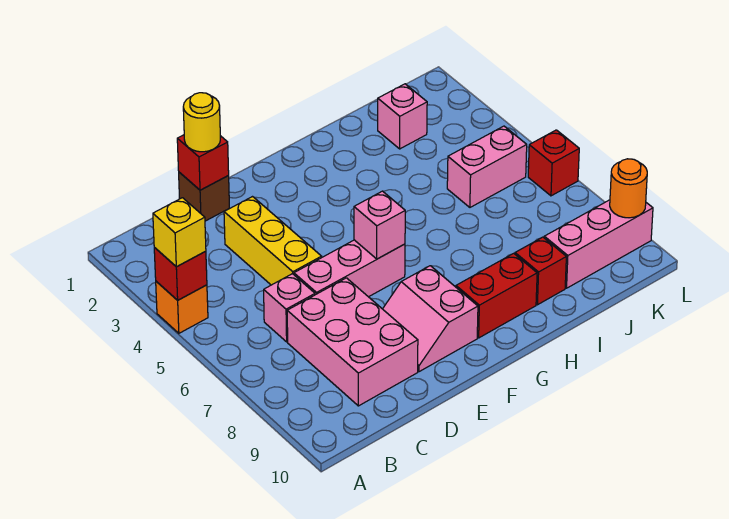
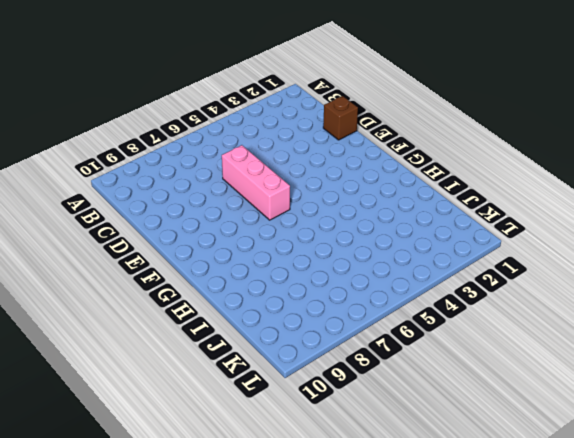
none -> orange brick A4 level 1
none -> pink brick C6 level 1
none -> pink brick C7:D9 level 1

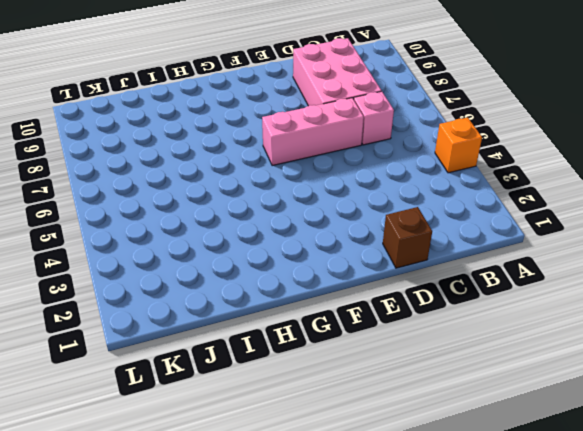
none -> yellow brick D3:D5 level 1
none -> pink slope E8:F9 level 1 top F
none -> red brick G9:H9 level 1

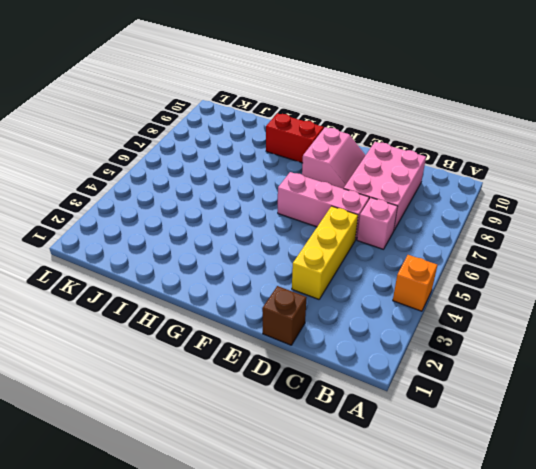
none -> red brick I9 level 1
none -> pink brick J2 level 1
none -> pink brick J5:K5 level 1

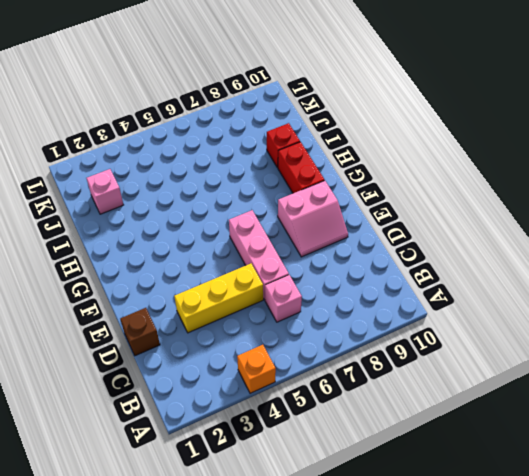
none -> pink brick C7:D9 level 1
none -> pink brick J5:K5 level 1
none -> pink brick J9:L9 level 1

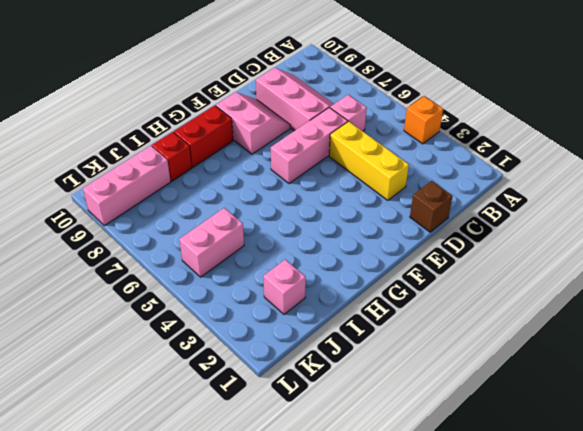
pink slope C7:D9 level 1 top D -> pink brick C7:D9 level 1
none -> red brick L6 level 1
none -> red brick A4 level 2
none -> red brick D1 level 2

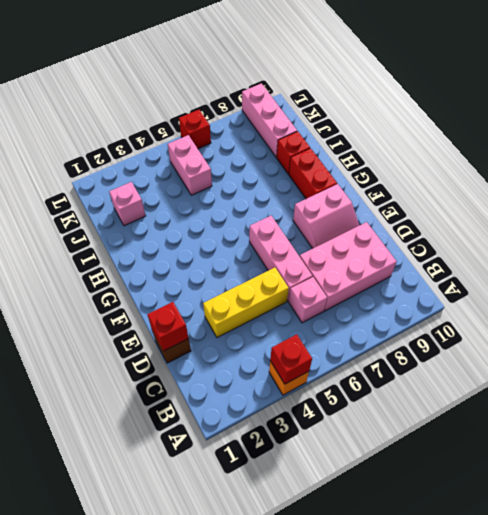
none -> pink brick F6 level 2
none -> orange round brick L9 level 2
none -> yellow brick A4 level 3

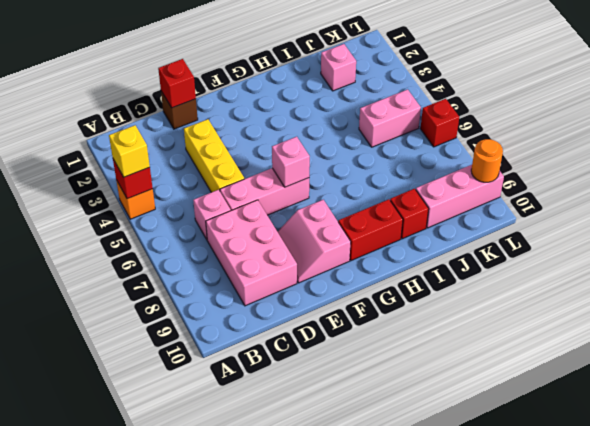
none -> yellow round brick D1 level 3

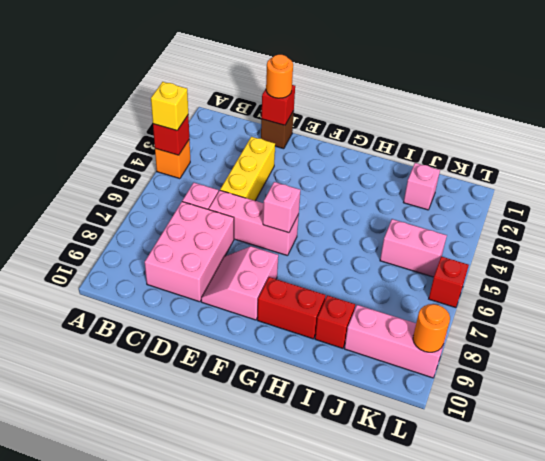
orange round brick D1 level 3 -> yellow round brick D1 level 3

